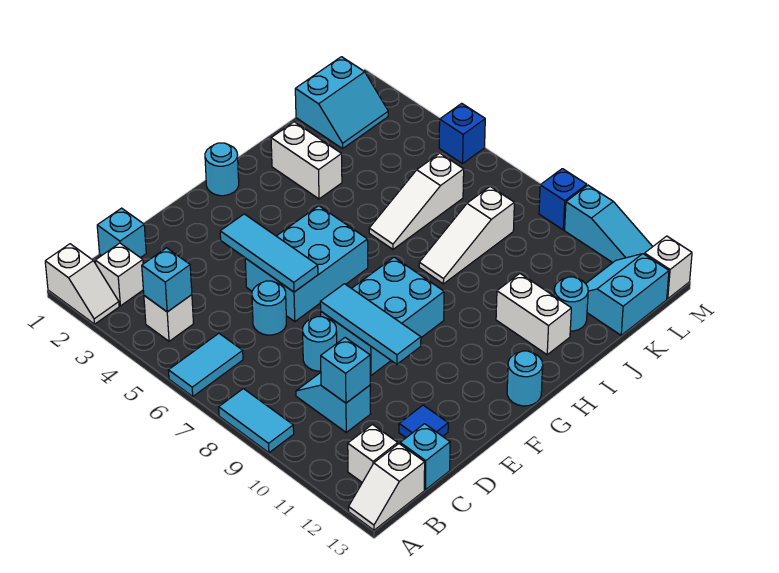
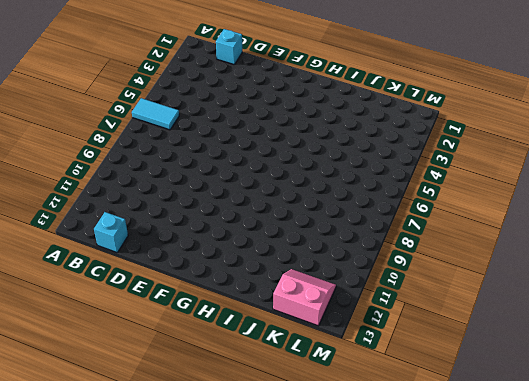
pink slope K12:L13 level 1 top 13 -> cyan slope K12:L13 level 1 top 13
none -> white slope A1:A2 level 1 top 1
none -> cyan tile A8:A9 level 1
none -> white slope A13:B13 level 1 top B
none -> white brick B2 level 1

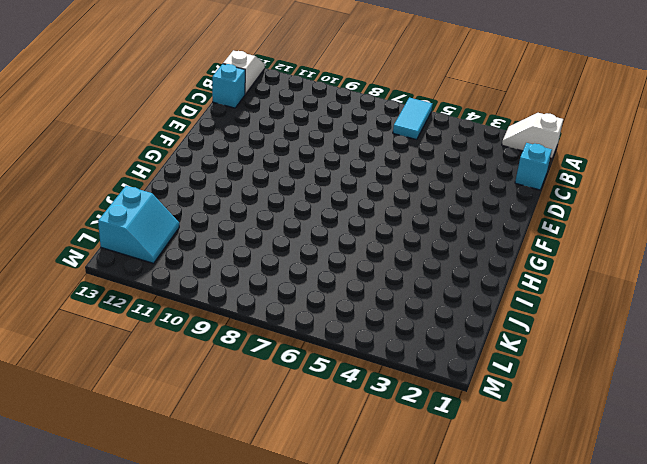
none -> cyan tile A8:A9 level 1
none -> white brick B2 level 1
none -> white brick B4 level 1
none -> white brick B12 level 1

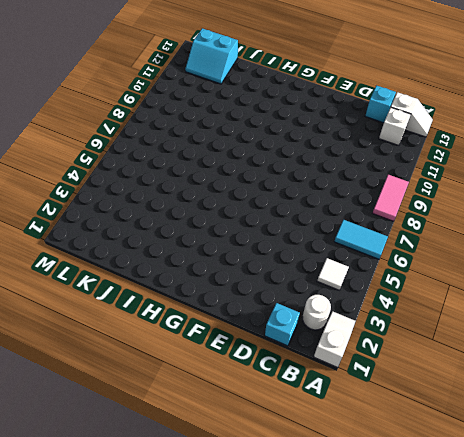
pink tile A8:A9 level 1 -> cyan tile A8:A9 level 1
white round brick B2 level 1 -> white brick B2 level 1
white tile B4 level 1 -> white brick B4 level 1
none -> cyan slope C9:C10 level 1 top 10
none -> cyan round brick D6 level 1
none -> cyan round brick D8 level 1
none -> blue tile D12 level 1

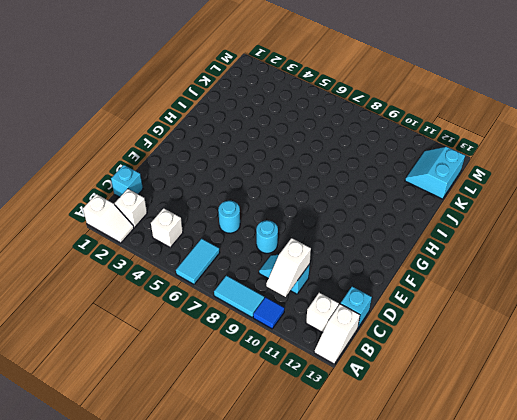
blue tile A10 level 1 -> blue tile D12 level 1
white slope B10:C10 level 2 top C -> cyan brick C10 level 2
none -> cyan brick E5:G6 level 1
none -> cyan brick E8:G9 level 1
none -> cyan round brick G1 level 1
none -> cyan round brick G13 level 1

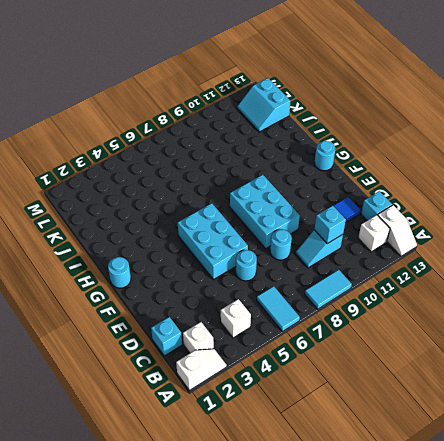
none -> white brick I2:I3 level 1
none -> white slope I6:K6 level 1 top K
none -> white slope I8:K8 level 1 top K
none -> white brick I11:I12 level 1

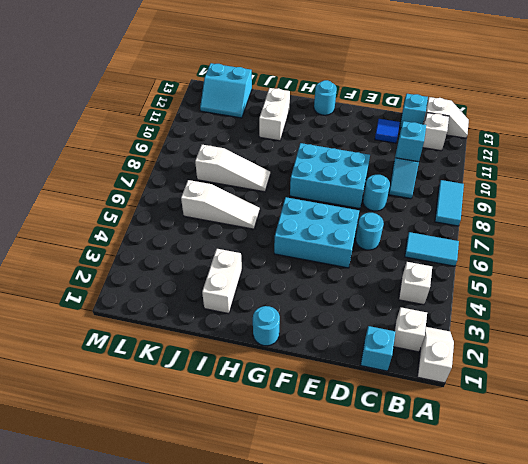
none -> cyan round brick J12 level 1
none -> cyan slope K1:L2 level 1 top 1
none -> blue brick M5 level 1
none -> blue brick M9 level 1

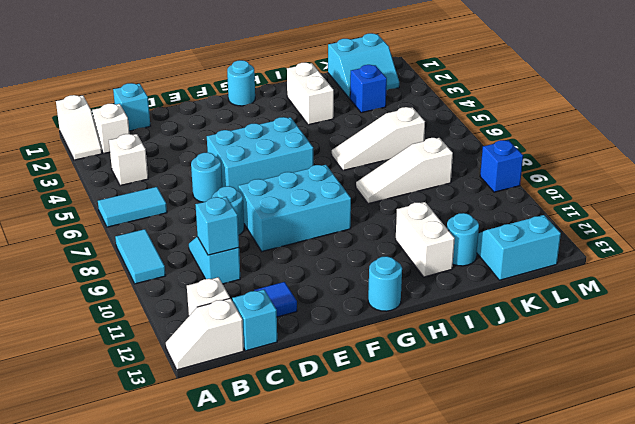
blue brick K3 level 1 -> blue brick M5 level 1
none -> cyan slope M10:M12 level 1 top 10
none -> white brick M13 level 1
none -> cyan brick B4 level 2
none -> cyan tile E4:E6 level 2

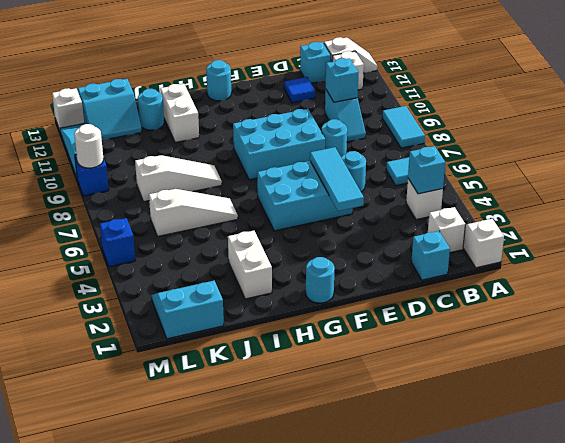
white round brick M9 level 2 -> none
none -> cyan tile E8:E10 level 2

